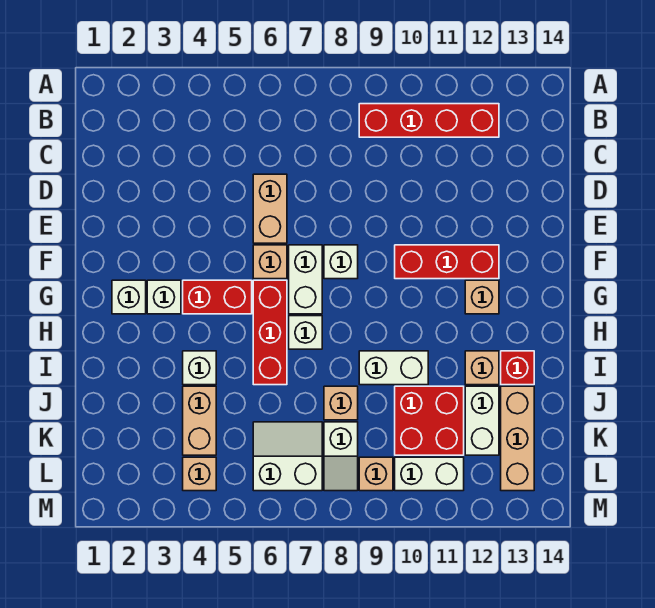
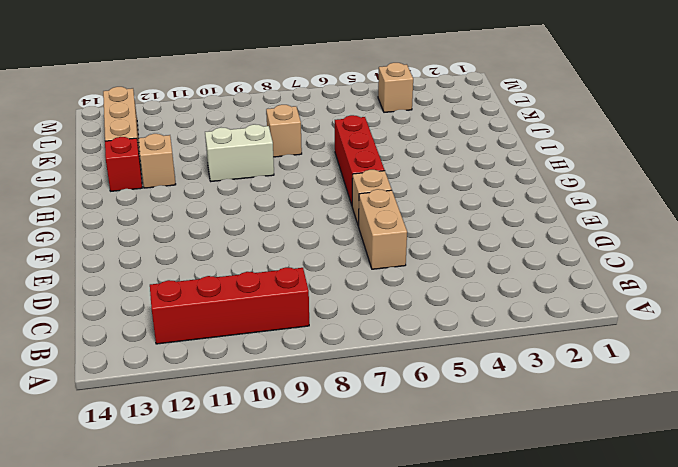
none -> white brick F7:G7 level 1
none -> white brick F8 level 1
none -> red brick F10:F12 level 1

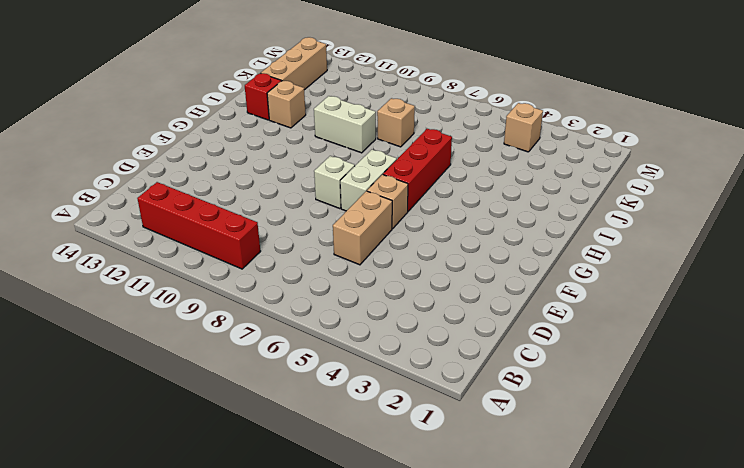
none -> red brick F10:F12 level 1
none -> white brick G2 level 1
none -> white brick G3 level 1

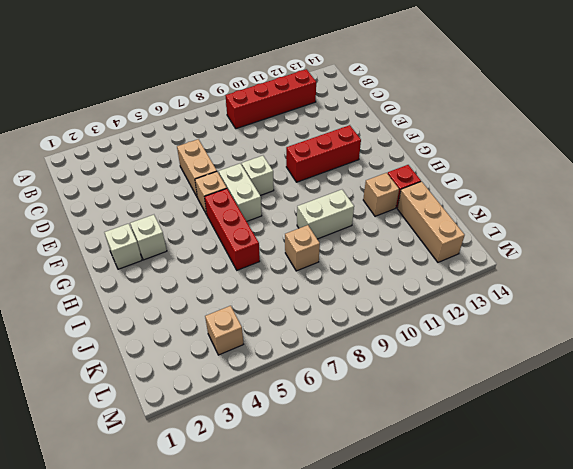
none -> red brick G4:G5 level 1
none -> tan brick G12 level 1
none -> white brick H7 level 1

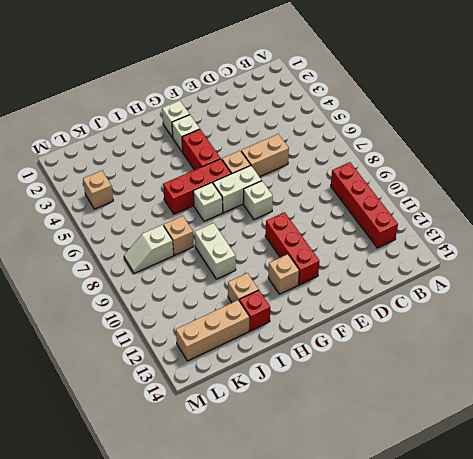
none -> white brick I4 level 1
none -> tan brick J4:K4 level 1
none -> red brick J10:K11 level 1

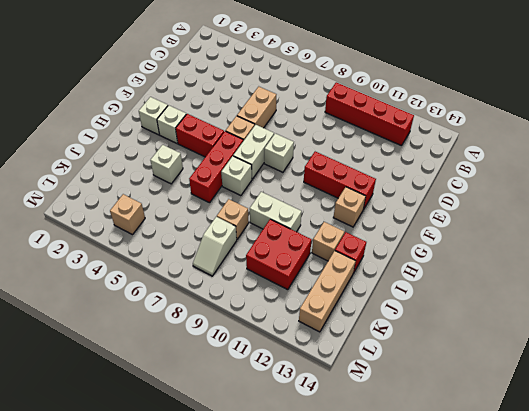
none -> tan brick J4:K4 level 1
none -> white brick J12:K12 level 1
none -> white slope K6:L7 level 1 top L

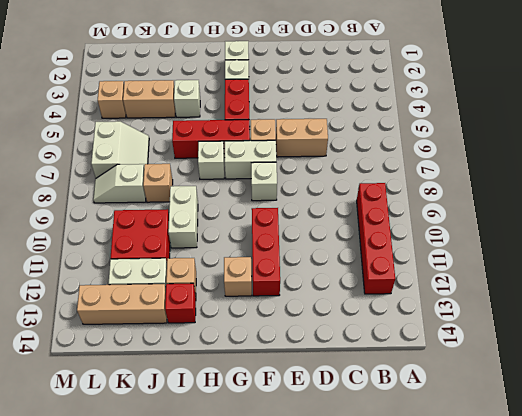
none -> tan brick L9 level 1
none -> white brick L10:L11 level 1

